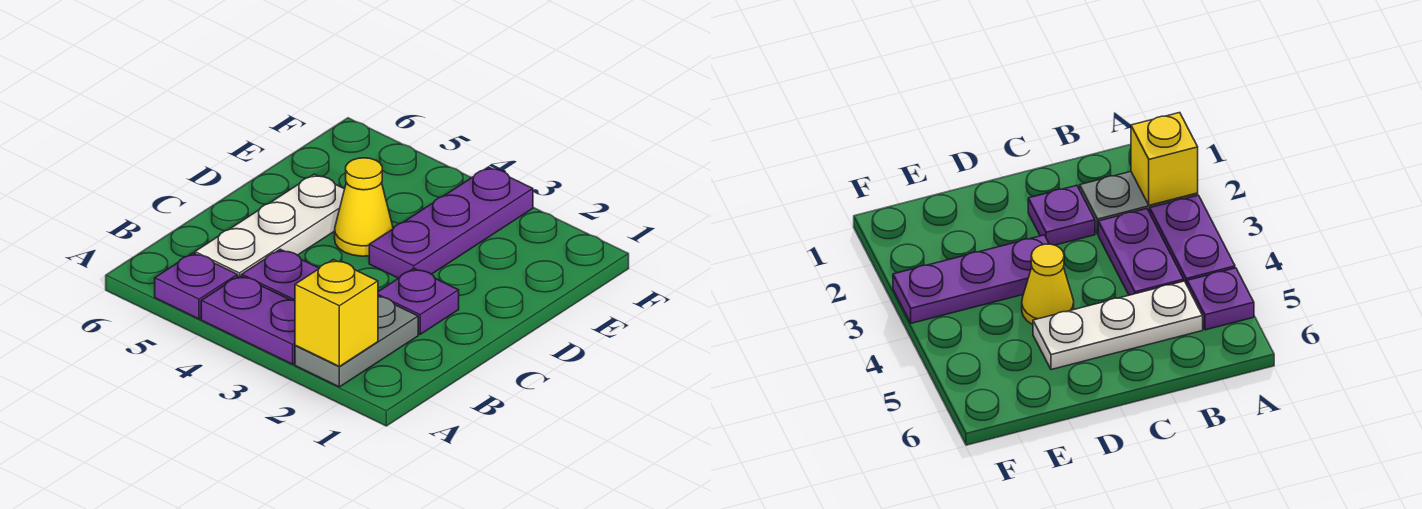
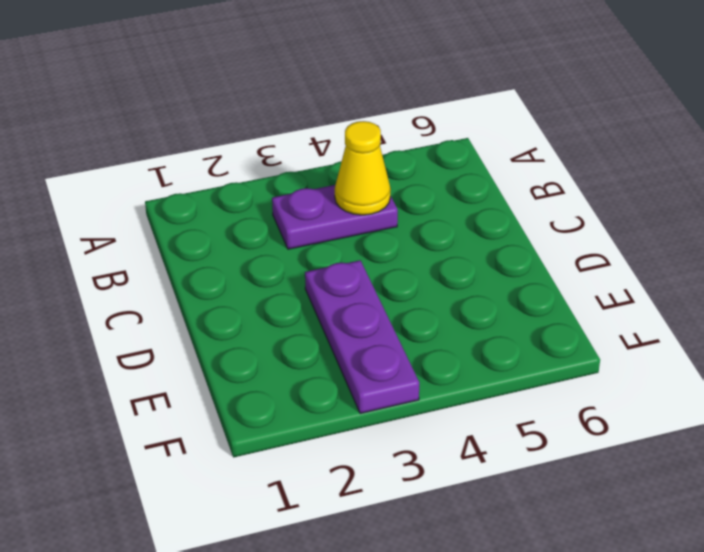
yellow cone B4 level 2 -> yellow cone D4 level 1
none -> grey plate A2:B2 level 1
none -> purple plate A3:A4 level 1

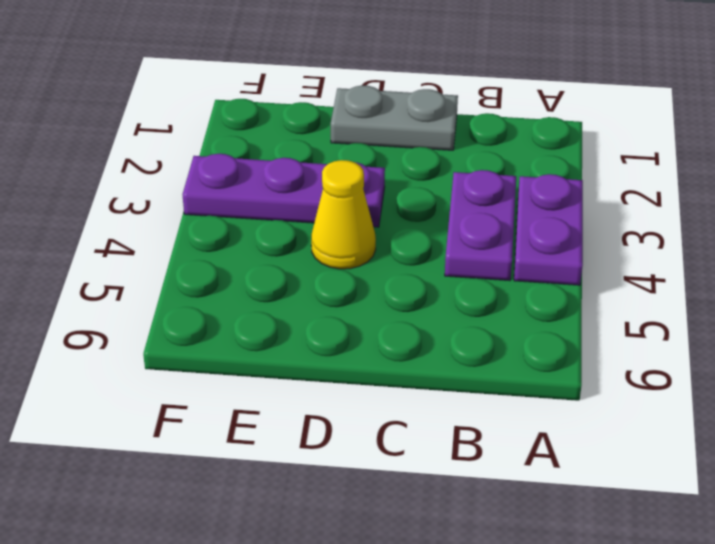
grey plate C1:D1 level 1 -> grey plate A2:B2 level 1
none -> purple plate A5 level 1
none -> white plate B5:D5 level 1

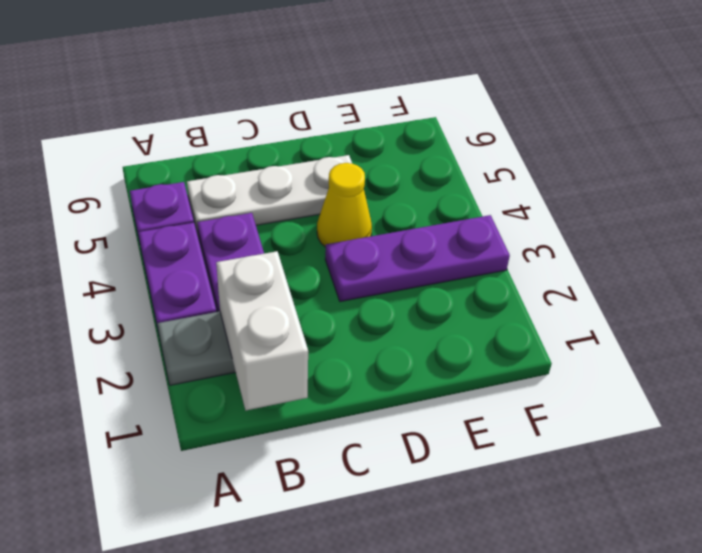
white brick B1:B2 level 2 -> none
none -> purple plate C2 level 1
none -> yellow brick A2 level 2

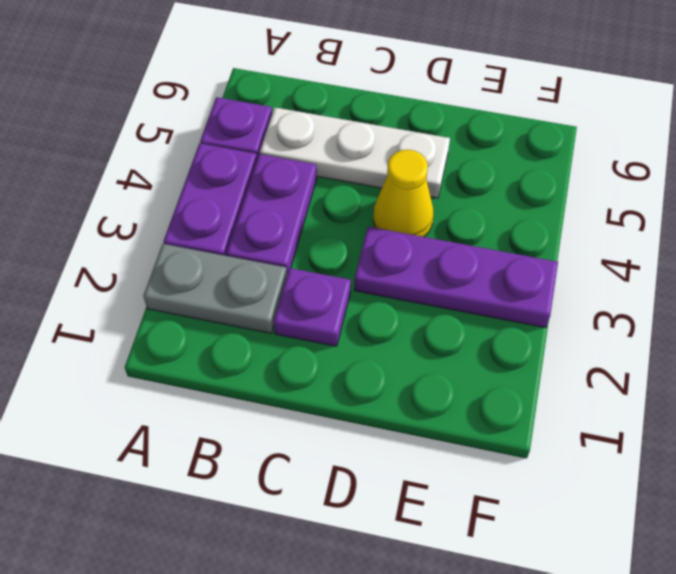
none -> yellow brick A2 level 2

